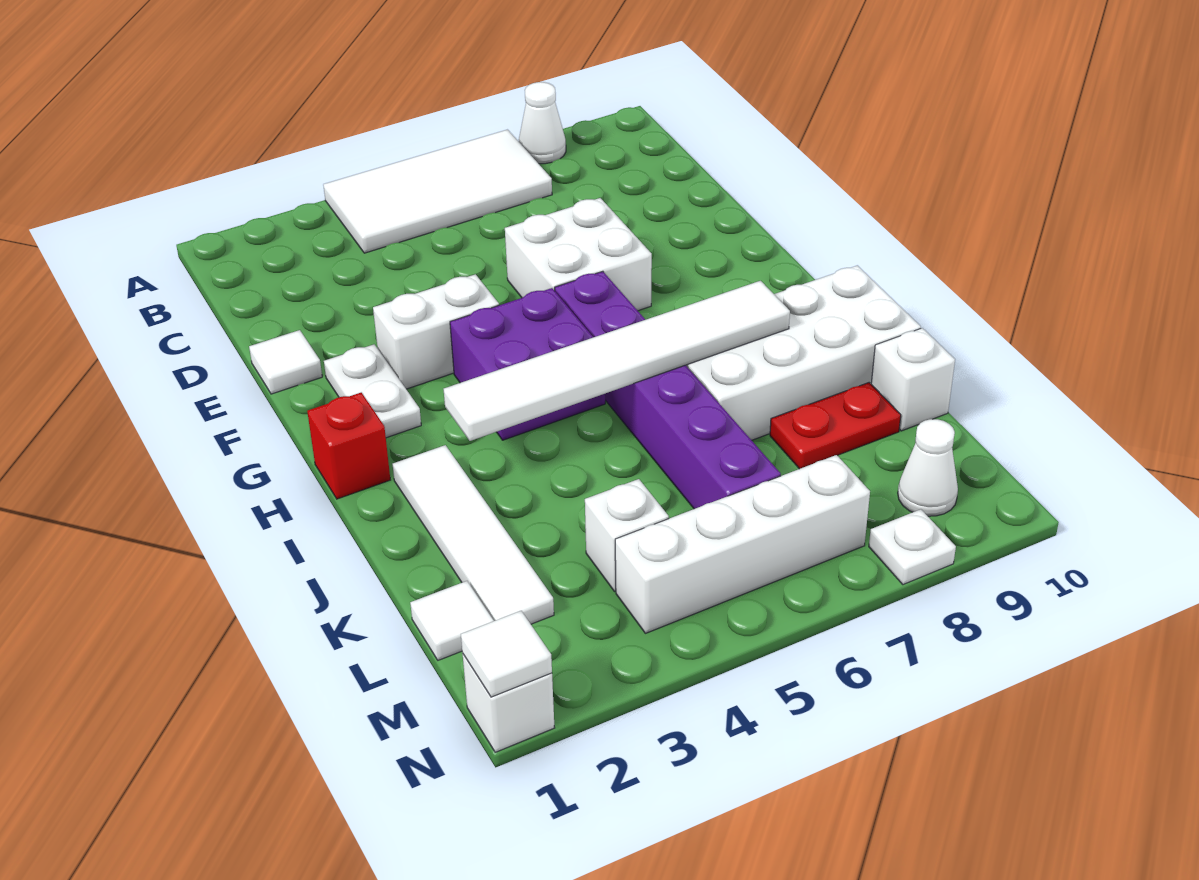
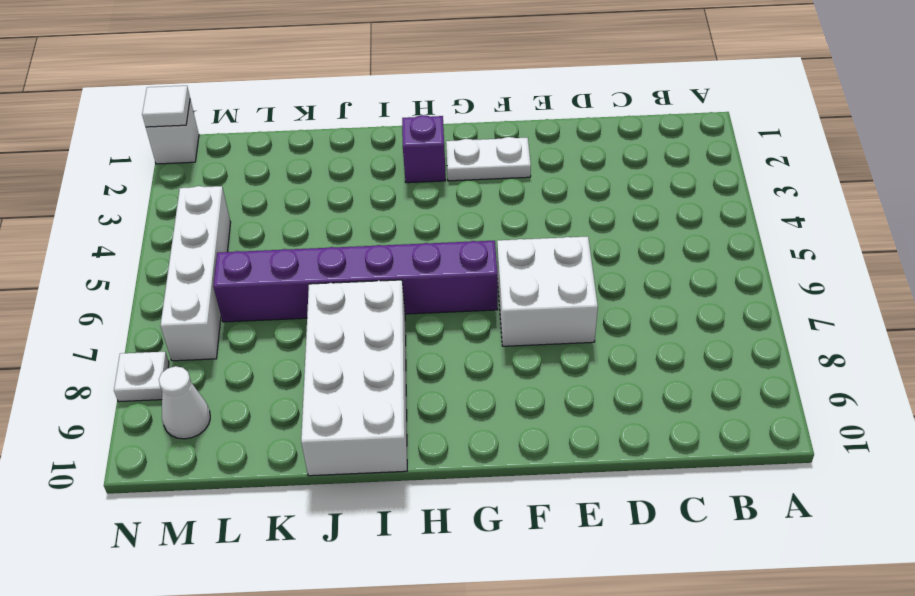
purple brick H2 level 1 -> none
none -> white tile A4:B7 level 1
none -> white cone A8 level 1
none -> white tile E1 level 1

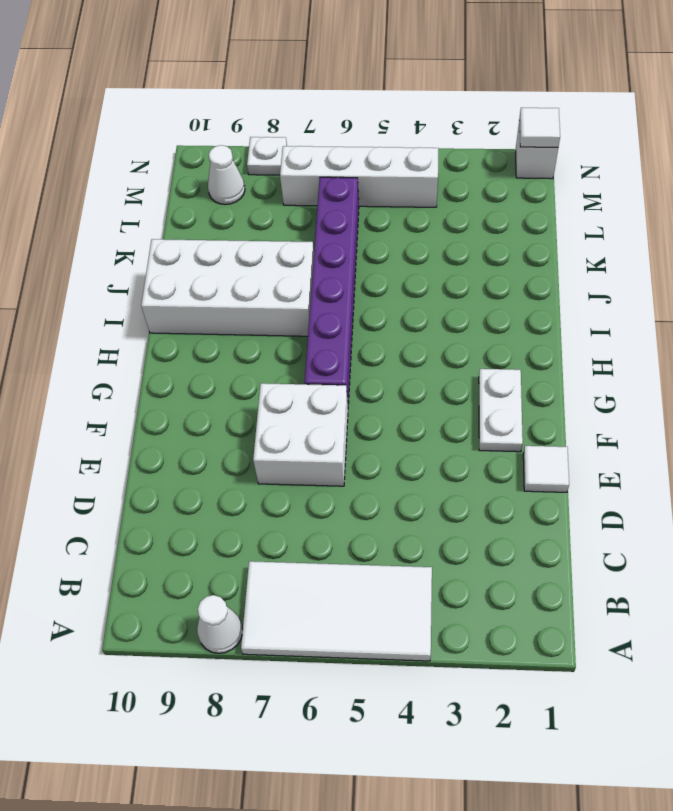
none -> white brick F3:F4 level 1
none -> purple brick G4:H5 level 1
none -> red brick H1 level 1

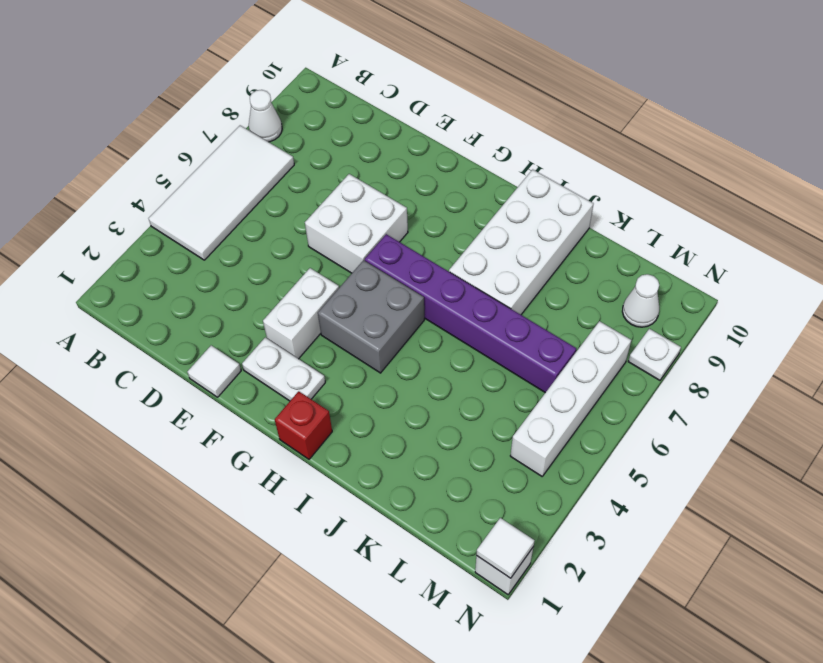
grey brick G4:H5 level 1 -> purple brick G4:H5 level 1
none -> white tile I2:L2 level 1
none -> red plate K8:K9 level 1
none -> white brick K10 level 1

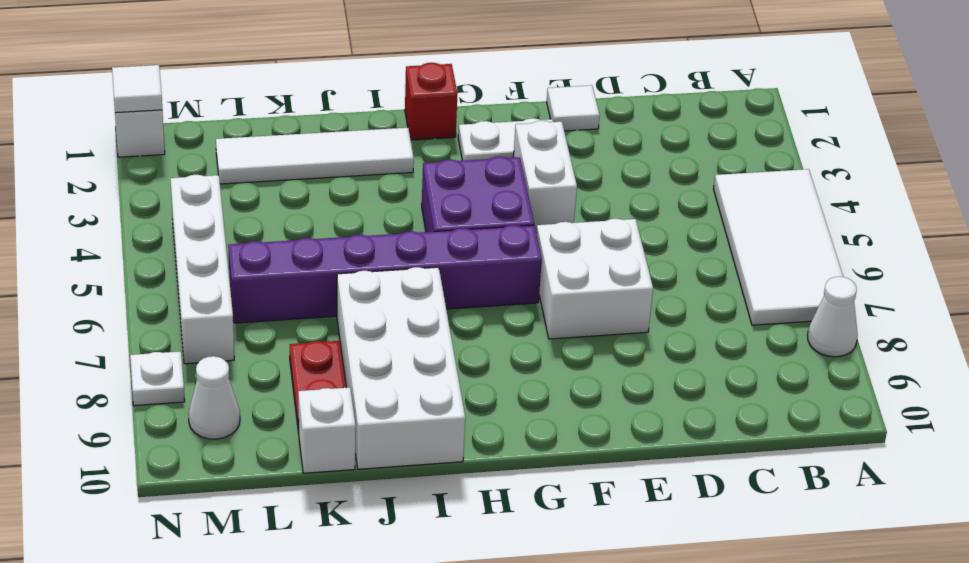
none -> white tile L1 level 1
none -> white brick L4 level 1
none -> white tile I3:I8 level 2

